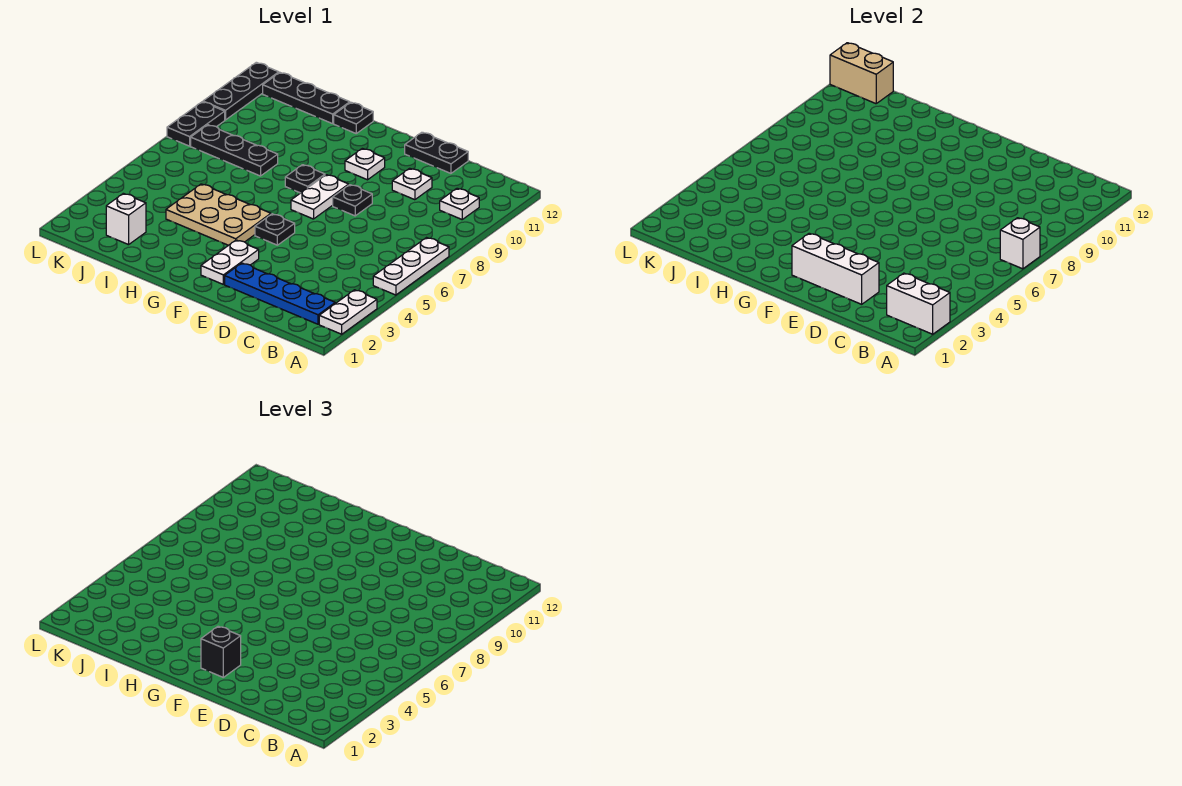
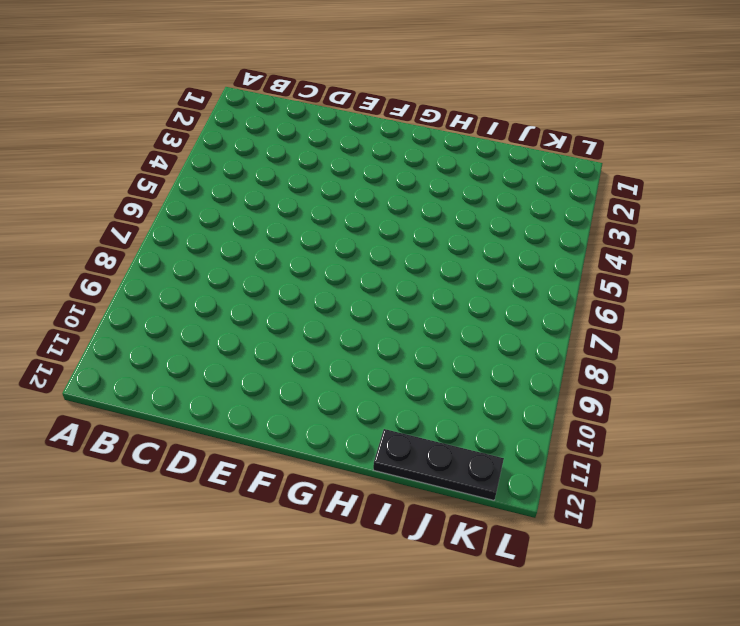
none -> white plate A2:A3 level 1
none -> white plate A5:A7 level 1
none -> blue plate B2:E2 level 1

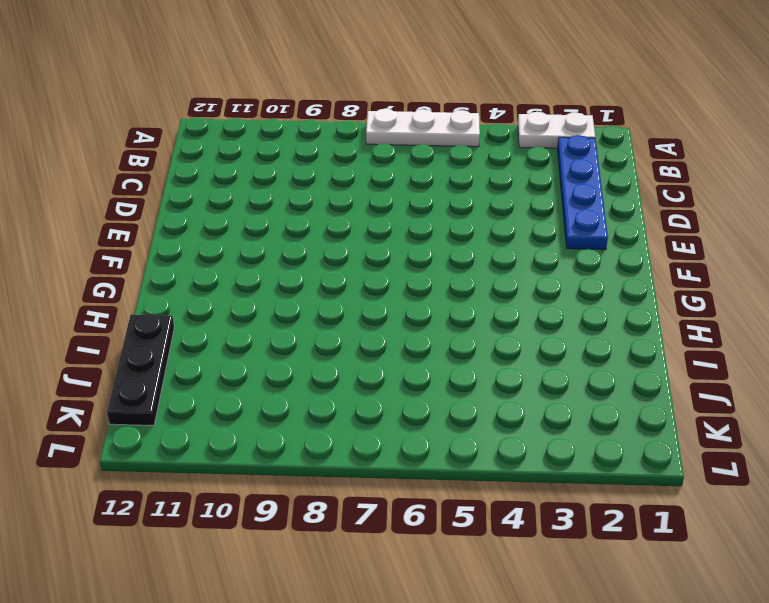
none -> white plate B10 level 1
none -> white plate D10 level 1
none -> black plate D12:E12 level 1

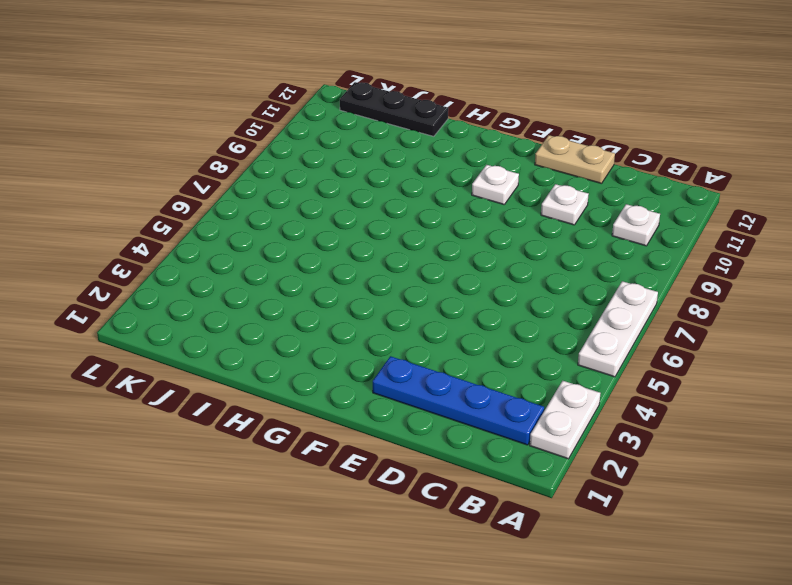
tan plate D12:E12 level 1 -> black plate D12:E12 level 1
none -> black plate E8 level 1
none -> white plate F2:F3 level 1
none -> black plate F5 level 1

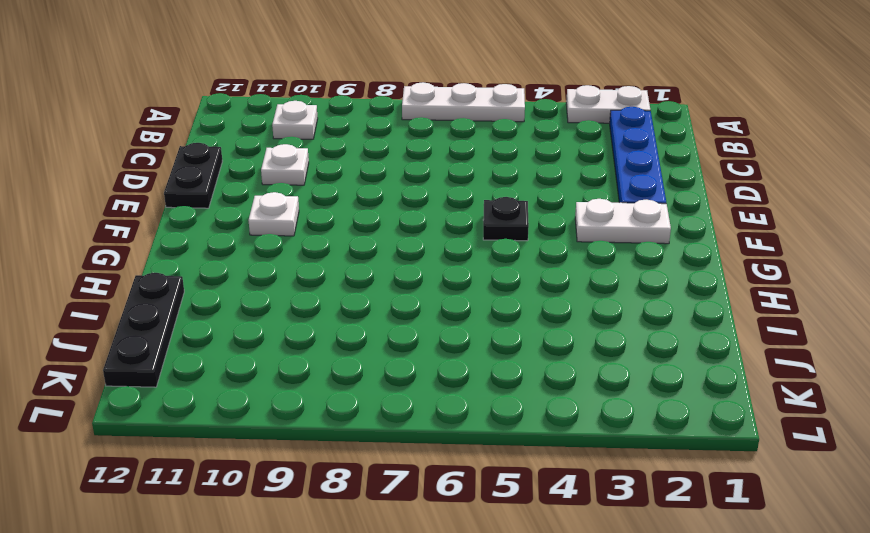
none -> black plate E8 level 1
none -> white plate F7:F8 level 1
none -> tan plate G4:I5 level 1

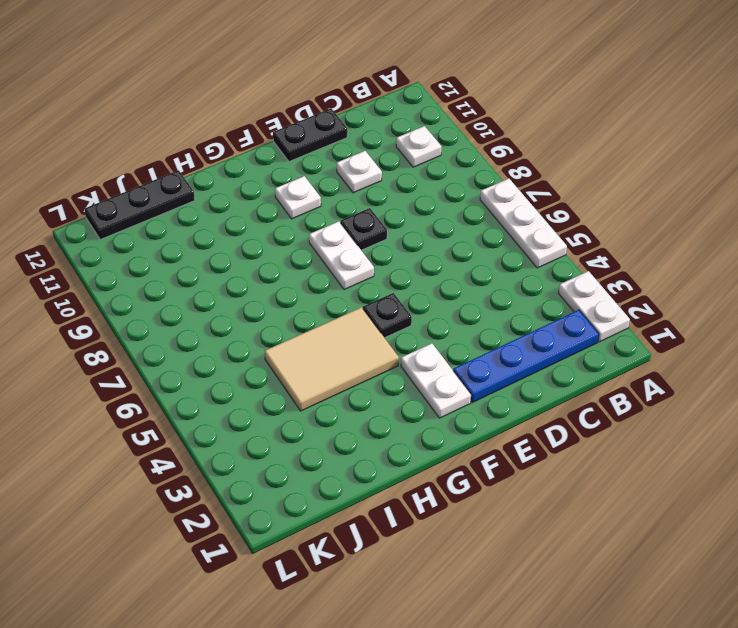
tan tile G4:I5 level 1 -> tan plate G4:I5 level 1
none -> black plate G8 level 1
none -> black plate H12 level 1
none -> black plate I8:K8 level 1

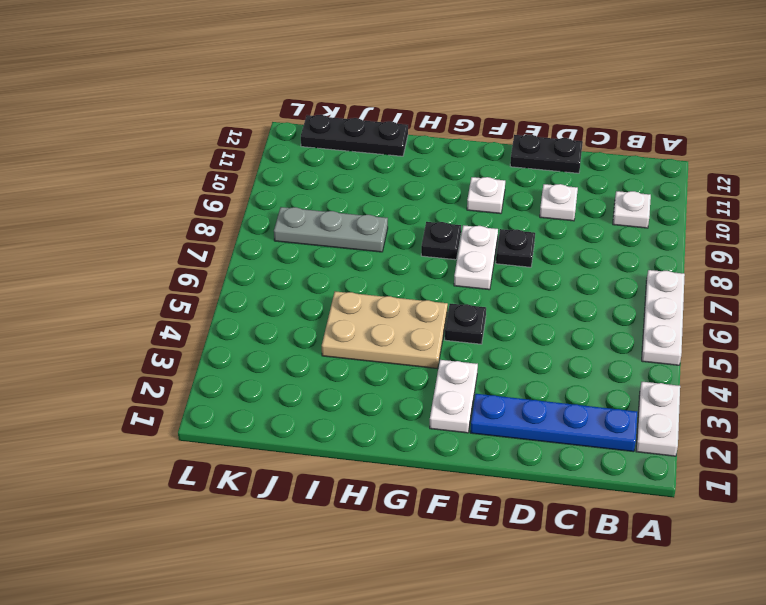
grey plate I8:K8 level 1 -> black plate I8:K8 level 1
none -> black plate H12 level 1
none -> white brick J2 level 1
none -> black plate L8:L9 level 1

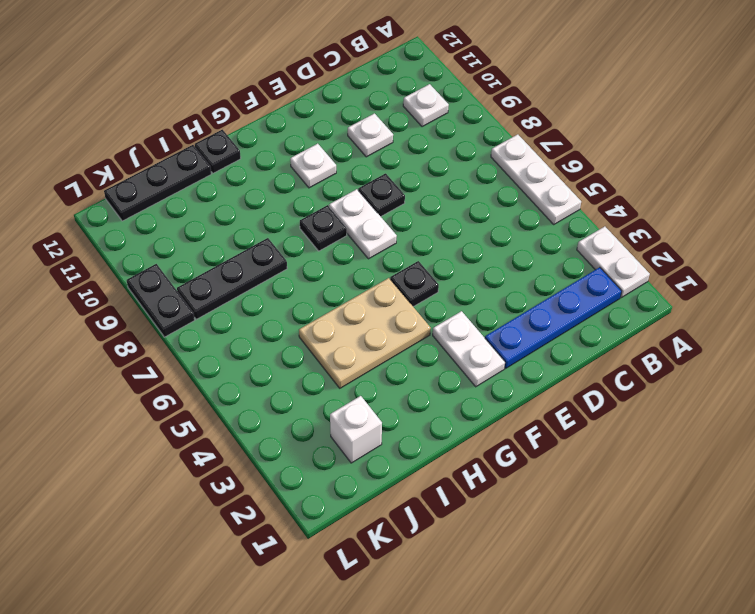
none -> black plate D12:E12 level 1
none -> black plate L10:L12 level 1
none -> white brick A2:B2 level 2

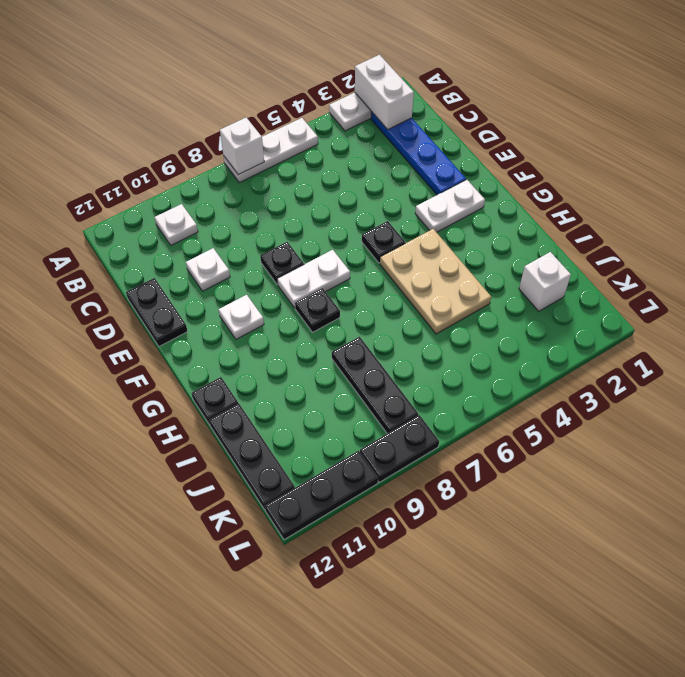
none -> white brick D2:F2 level 2
none -> tan brick K12:L12 level 2
none -> black brick F2 level 3

